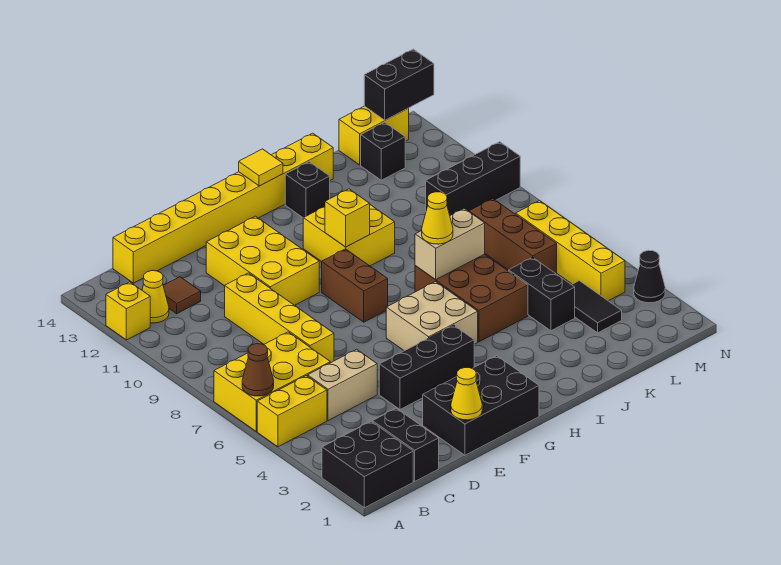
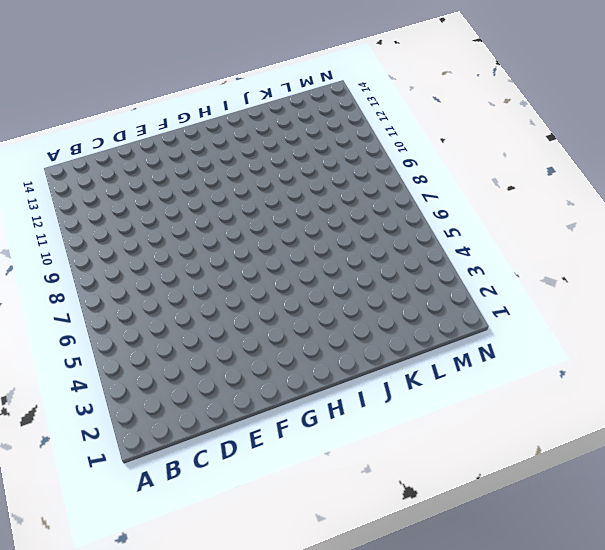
none -> black brick A1:B2 level 1
none -> yellow brick A5:B5 level 1
none -> yellow brick A6:C7 level 1
none -> yellow brick A12 level 1

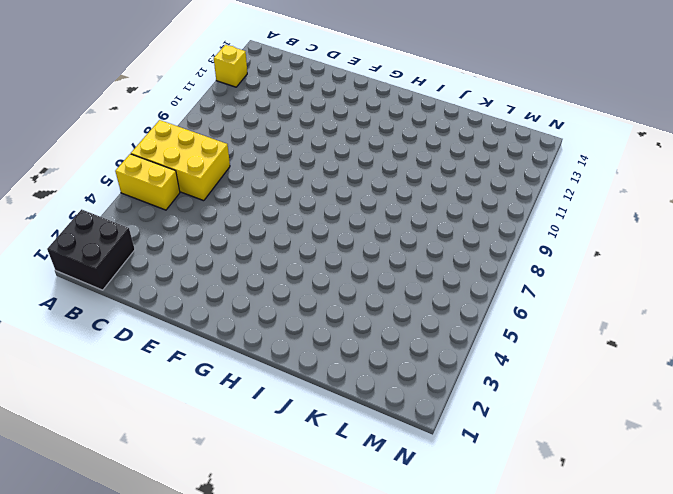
none -> yellow cone B12 level 1
none -> black brick C1:C2 level 1
none -> tan brick C5:D5 level 1
none -> brown tile C12 level 1

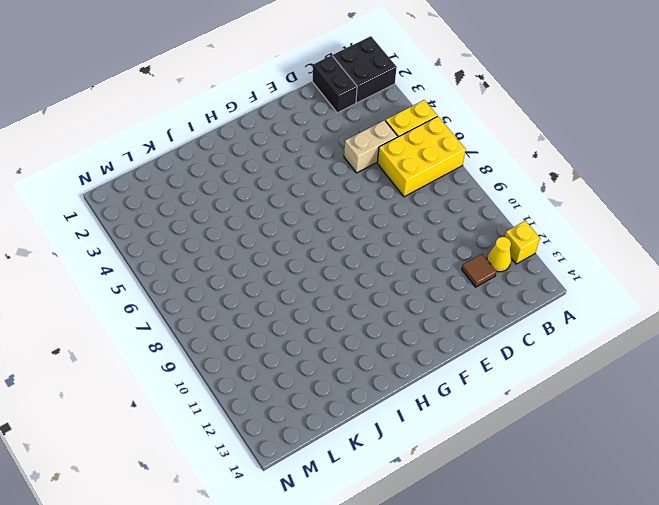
none -> yellow brick C14:J14 level 1
none -> yellow brick D7:D10 level 1
none -> black brick E1:G2 level 1
none -> black brick E4:G4 level 1

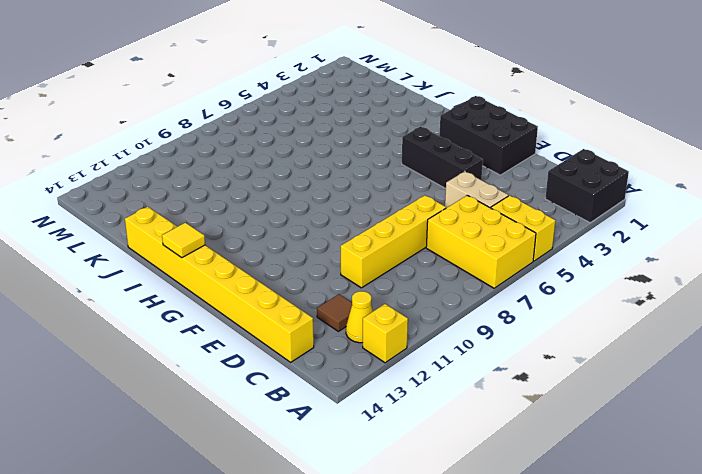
none -> black brick C1:C2 level 1
none -> yellow brick E10:F12 level 1
none -> tan brick G5:H6 level 1
none -> brown brick G8:G9 level 1

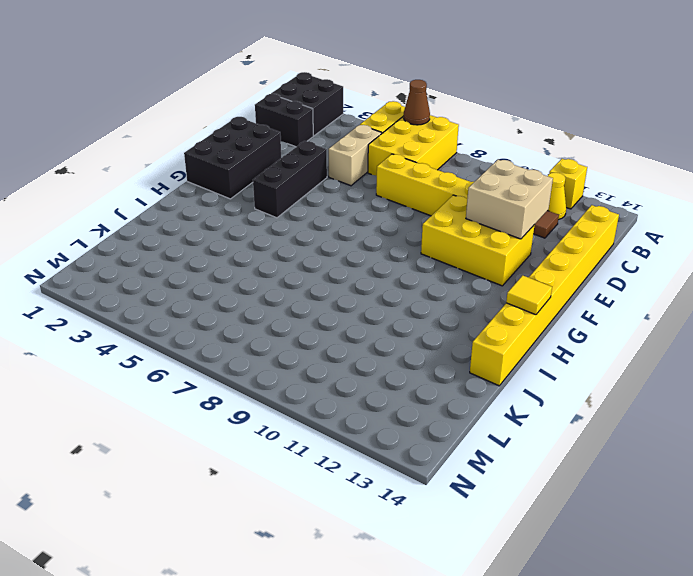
tan brick D11:E12 level 2 -> tan brick G5:H6 level 1
none -> brown brick G8:G9 level 1
none -> yellow brick H10:I11 level 1
none -> brown brick I5:J7 level 1
none -> black brick I13 level 1

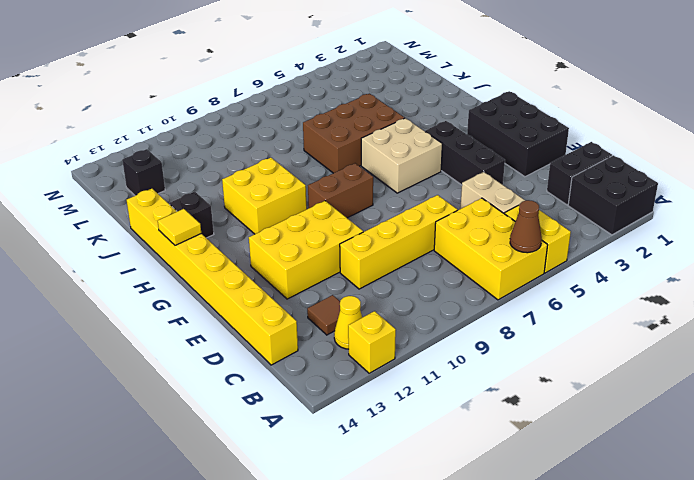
none -> black brick K4:K5 level 1
none -> black tile L3:L4 level 1
none -> brown brick L6:L8 level 1
none -> black brick L10:N10 level 1

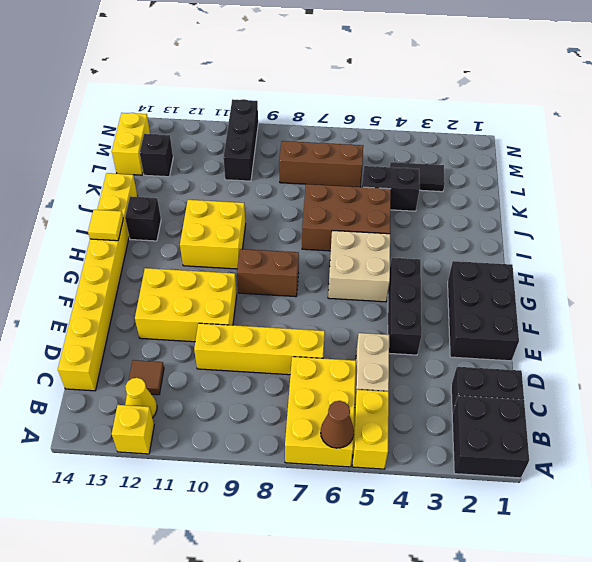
none -> yellow brick M4:M7 level 1
none -> black cone N3 level 1
none -> yellow cone E1 level 2
none -> yellow brick H10 level 2

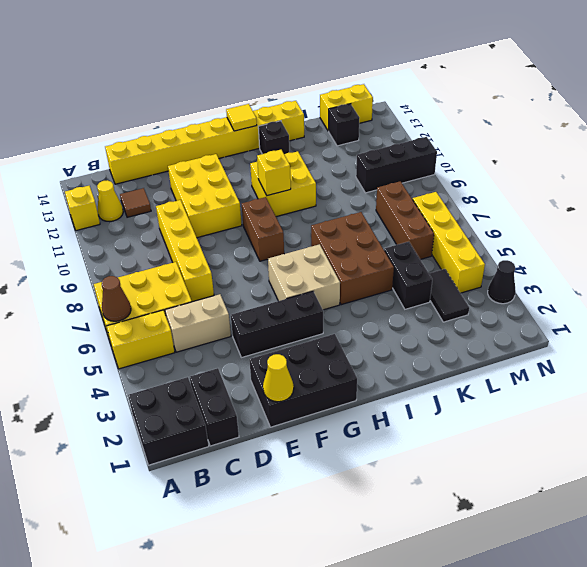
none -> tan brick I7:J7 level 2
none -> black brick M14:N14 level 2
none -> yellow cone I7 level 3

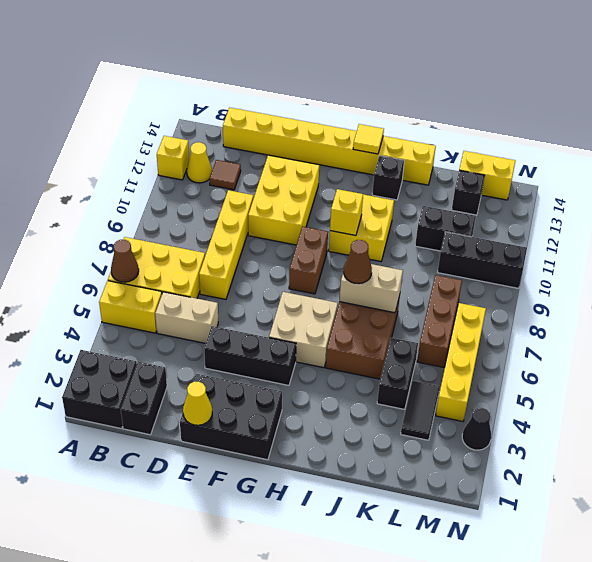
brown cone I7 level 3 -> yellow cone I7 level 3
black brick K11:L11 level 1 -> black brick M14:N14 level 2

